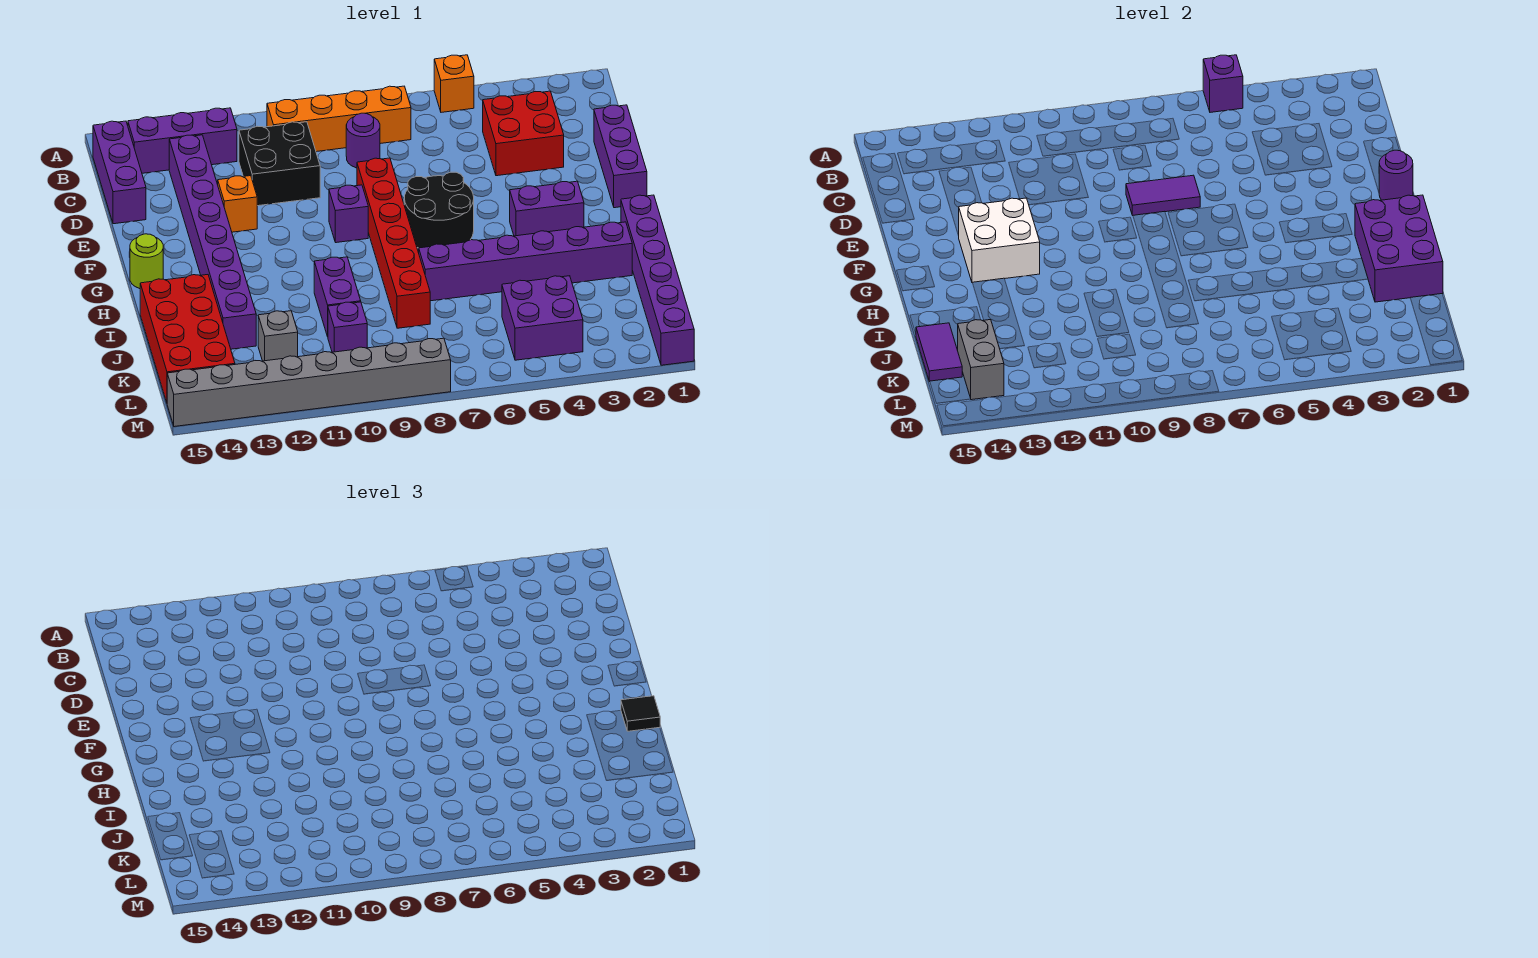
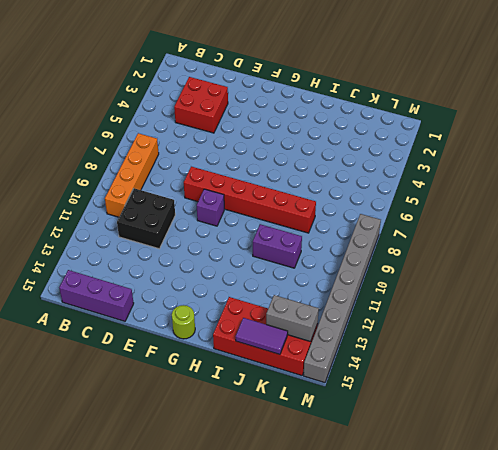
none -> orange brick A5 level 1
none -> purple brick B12:B14 level 1
none -> purple round brick C8 level 1
none -> purple brick C13:J13 level 1

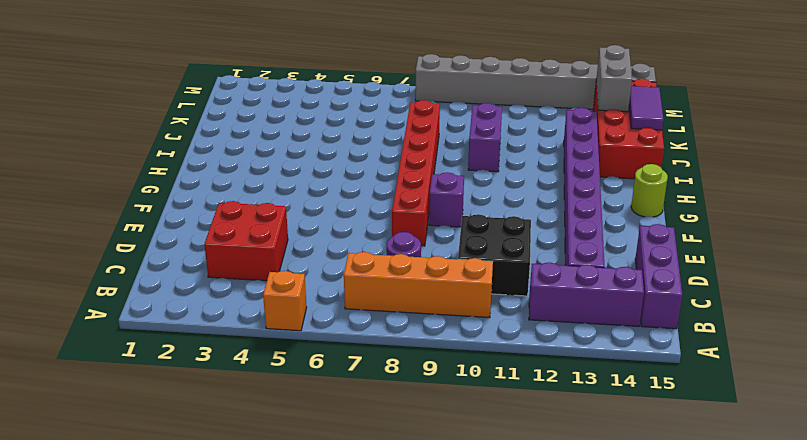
none -> purple brick D1:F1 level 1
none -> orange brick E12 level 1
none -> black round brick F6:G7 level 1
none -> purple brick G3:G4 level 1

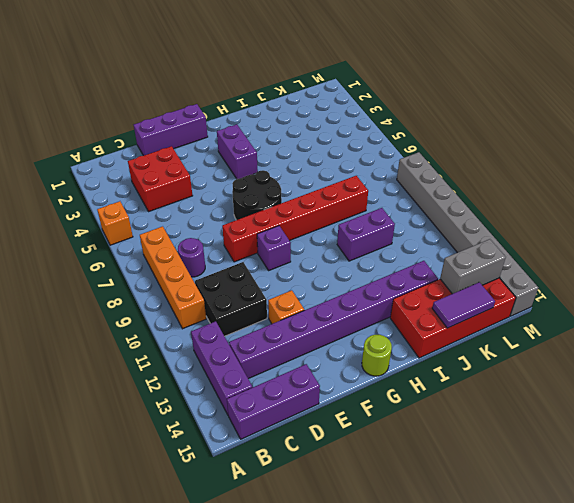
none -> purple brick H1:M1 level 1
none -> purple brick I2:I7 level 1
none -> purple brick K4:L5 level 1
none -> purple brick K10 level 1

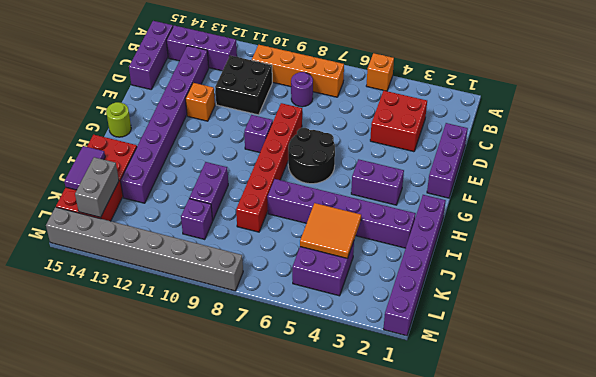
orange tile J4:K5 level 2 -> none
none -> grey brick K12 level 1
none -> purple brick A5 level 2
none -> purple tile E7:E8 level 2
none -> purple round brick F1 level 2

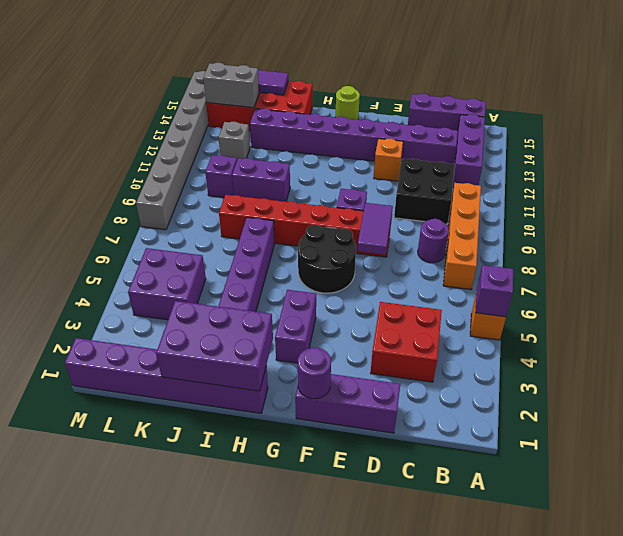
none -> white brick F12:G13 level 2
none -> black tile H1 level 3

